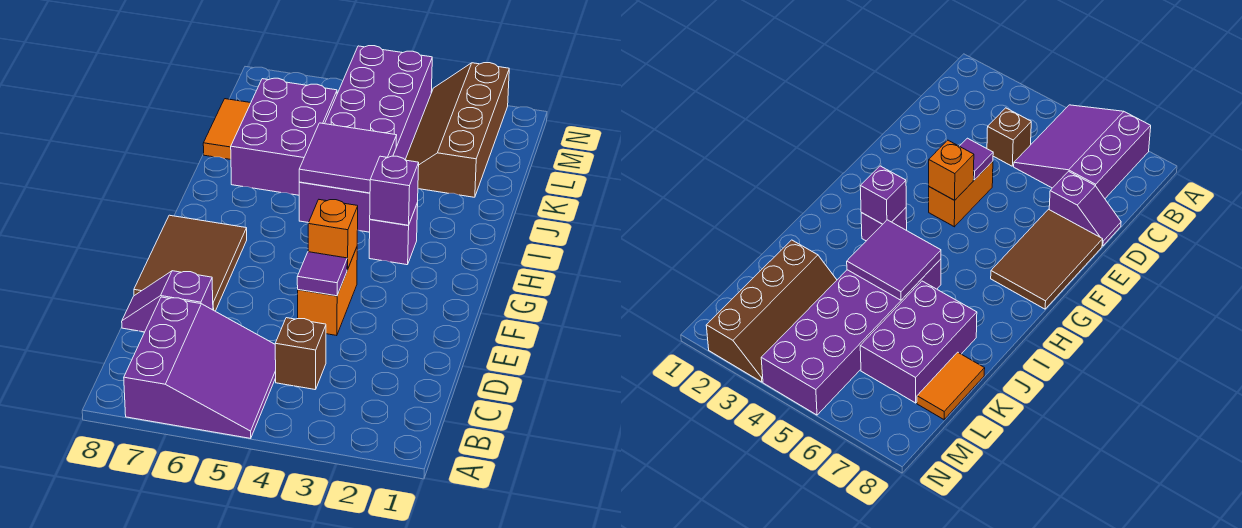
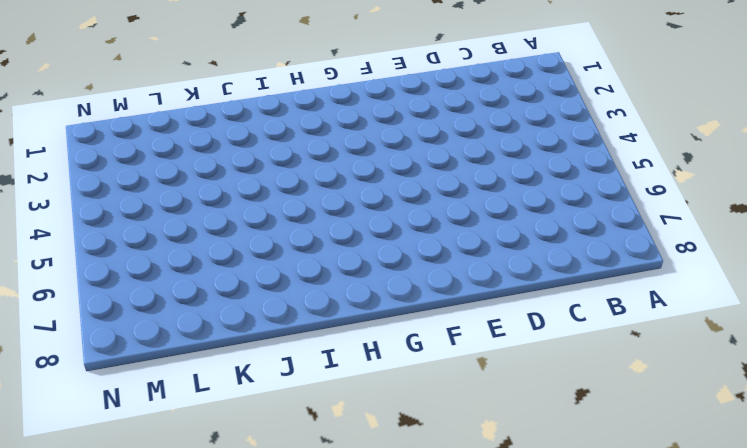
none -> purple slope A5:C7 level 1 top 7
none -> brown brick C4 level 1
none -> purple slope D7:D8 level 1 top 7

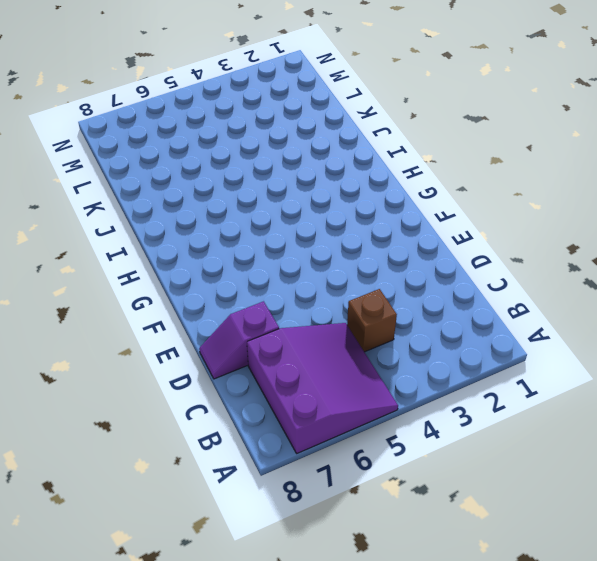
none -> orange brick E4:F4 level 1
none -> brown tile E7:G8 level 1
none -> purple brick H3 level 1

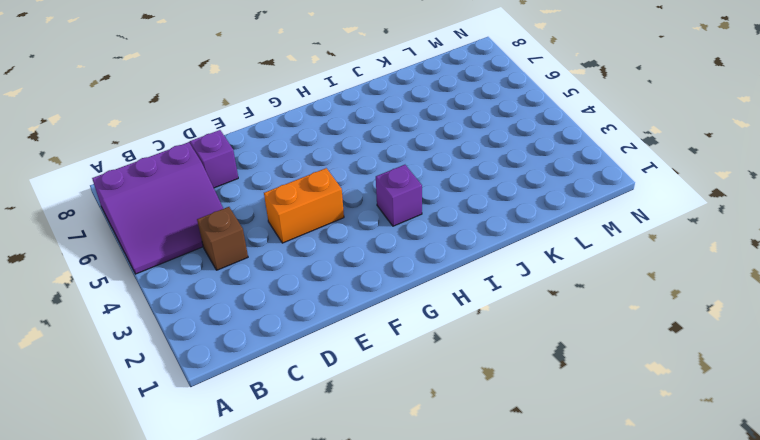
none -> brown tile E7:G8 level 1
none -> purple brick I4:N5 level 1
none -> purple brick J6:L7 level 1

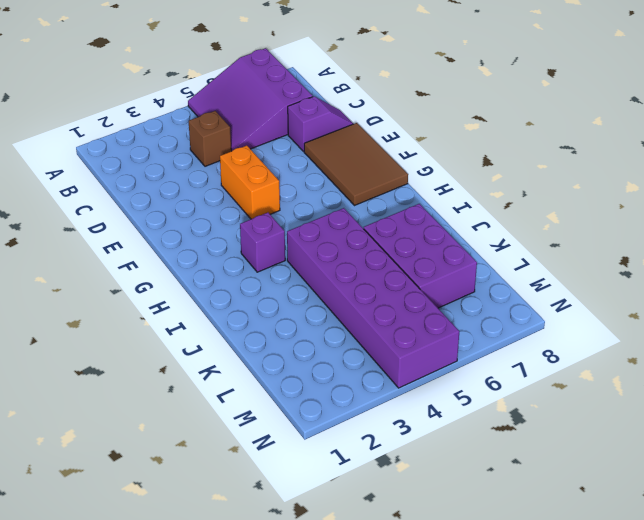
none -> brown slope K2:N3 level 1 top 2
none -> orange tile K8:L8 level 1
none -> purple tile E4 level 2

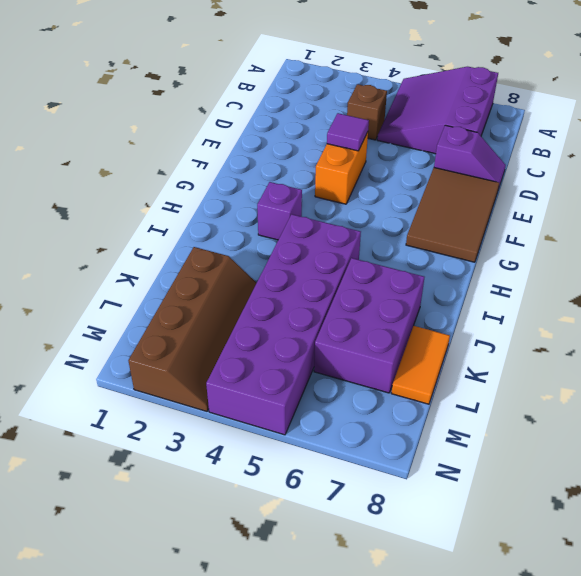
none -> orange brick F4 level 2
none -> purple brick H3 level 2
none -> purple tile I4:J5 level 2

